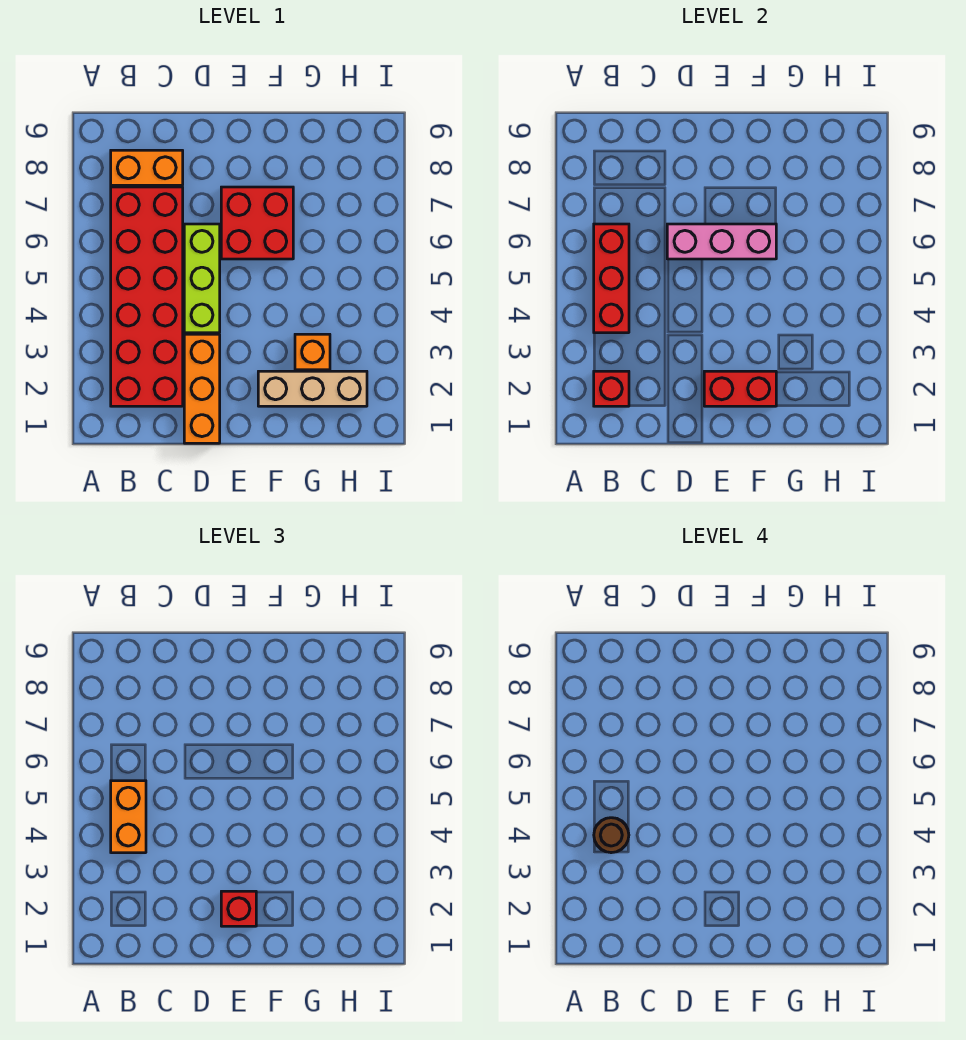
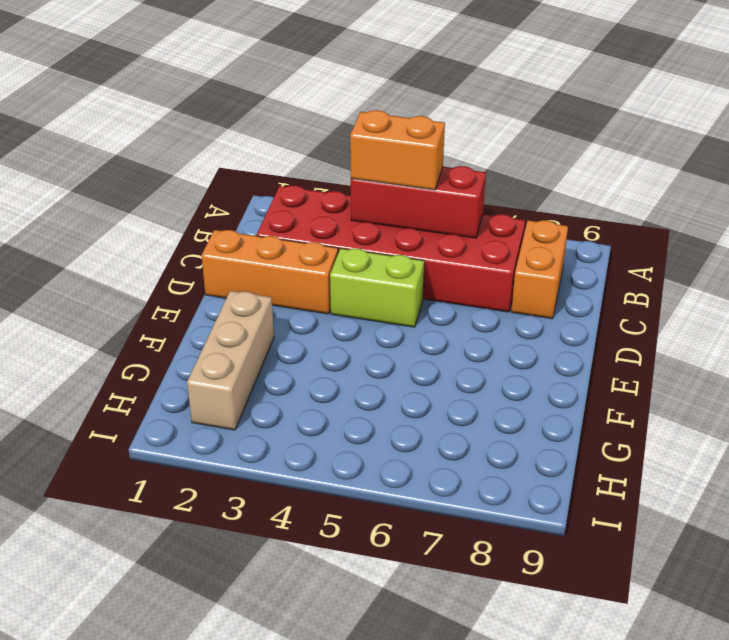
lime brick D4:D5 level 1 -> lime brick D4:D6 level 1
none -> red brick E6:F7 level 1
none -> orange brick G3 level 1
none -> red brick B2 level 2

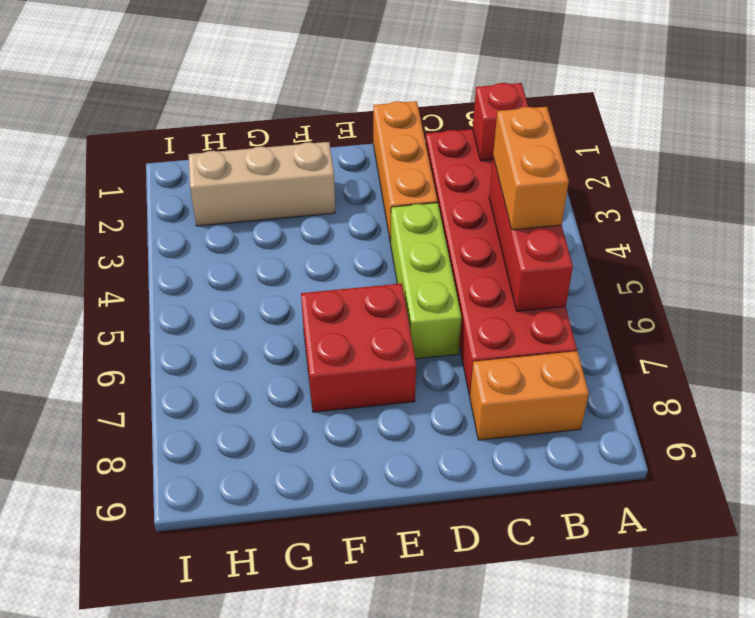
none -> orange brick G3 level 1
none -> pink brick D6:F6 level 2
none -> red brick E2:F2 level 2

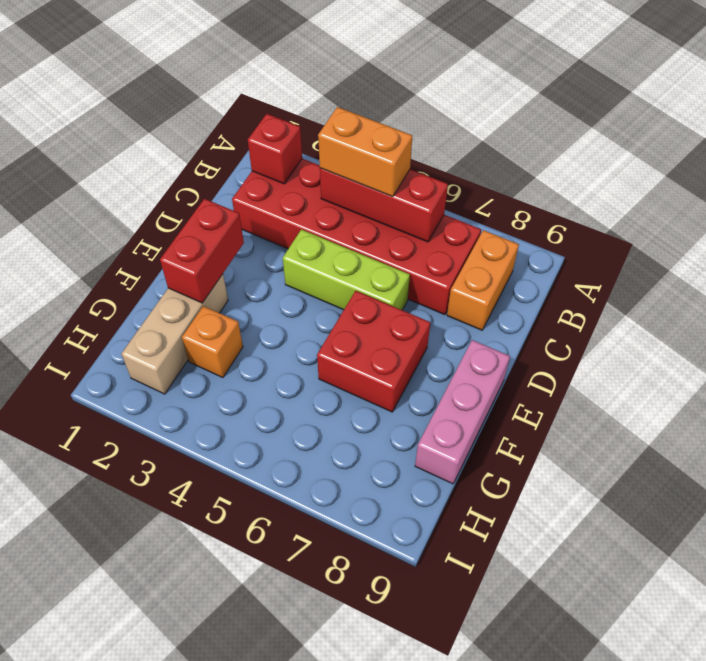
pink brick E9:G9 level 1 -> pink brick D6:F6 level 2
none -> orange brick D1:D3 level 1
none -> red brick E2 level 3
none -> brown round brick B4 level 4

